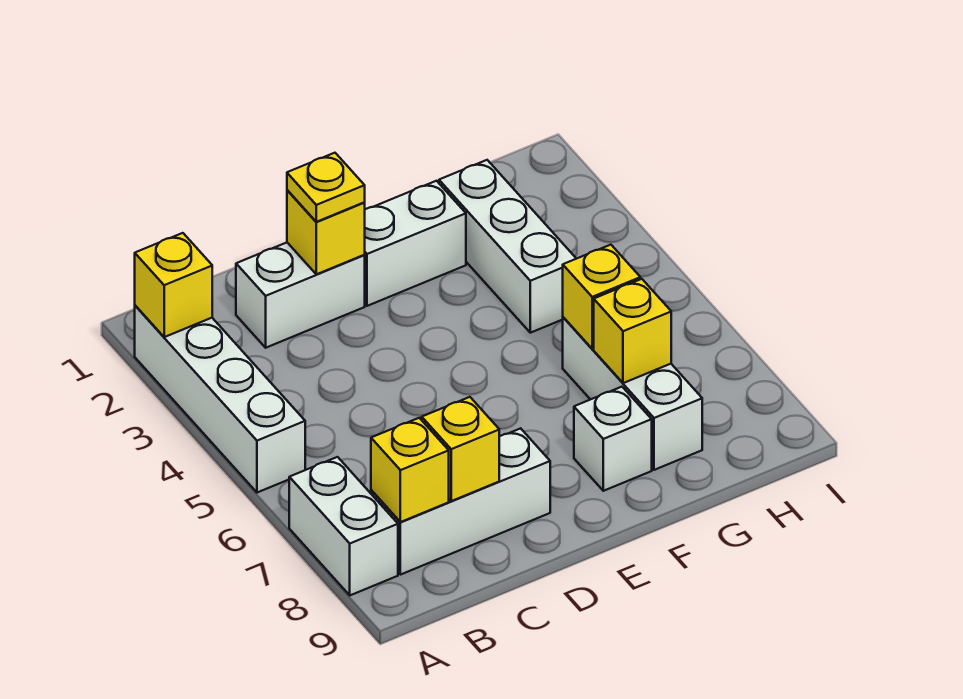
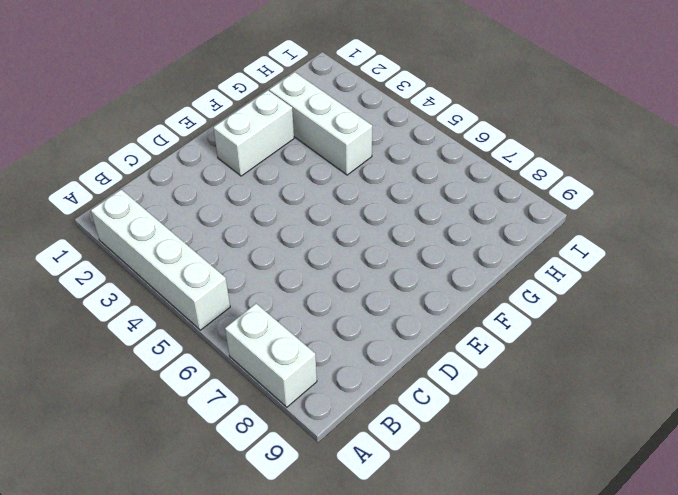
none -> white brick B8:D8 level 1
none -> white brick C2:D2 level 1
none -> white brick F8 level 1

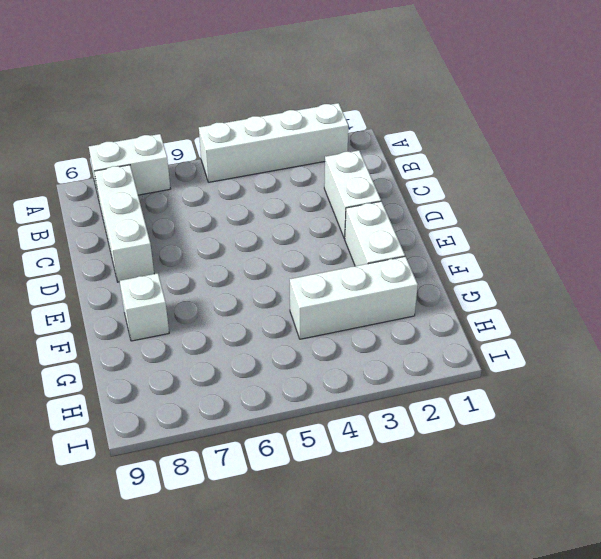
none -> white brick G6:G8 level 1
none -> yellow brick A2 level 2
none -> yellow brick B8 level 2

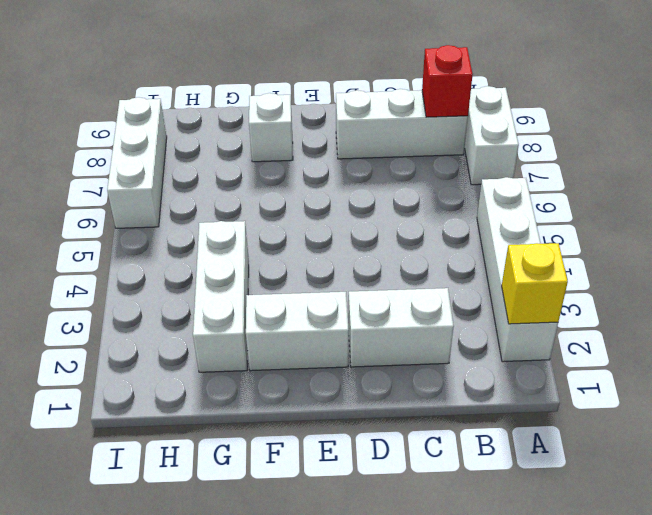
red brick B8 level 2 -> yellow brick B8 level 2
white brick I6:I8 level 1 -> white brick G6:G8 level 1
none -> yellow brick C8 level 2
none -> yellow brick D2 level 2
none -> yellow brick G6 level 2

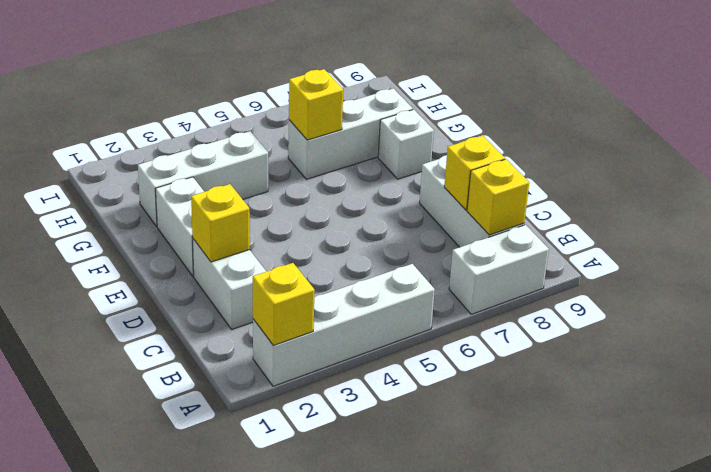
none -> yellow brick G7 level 2
none -> yellow plate D2 level 3

